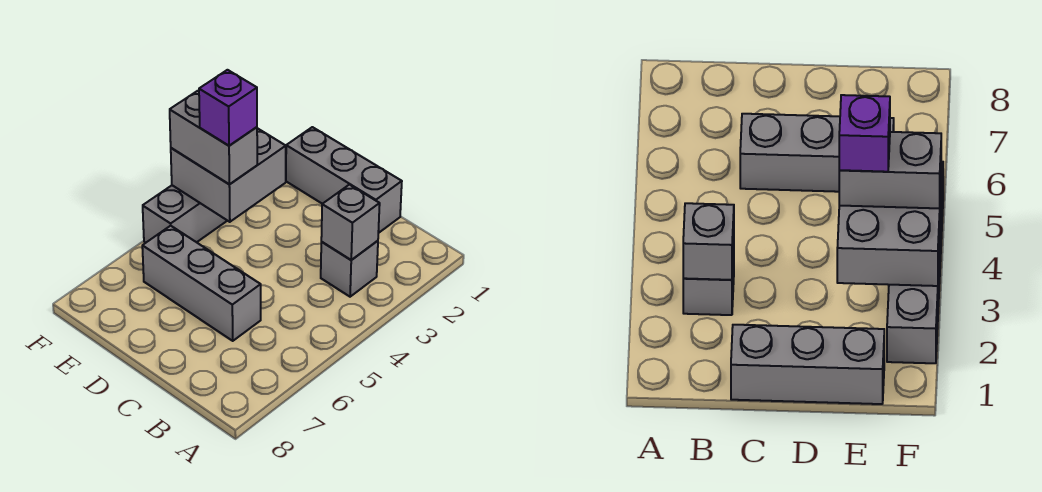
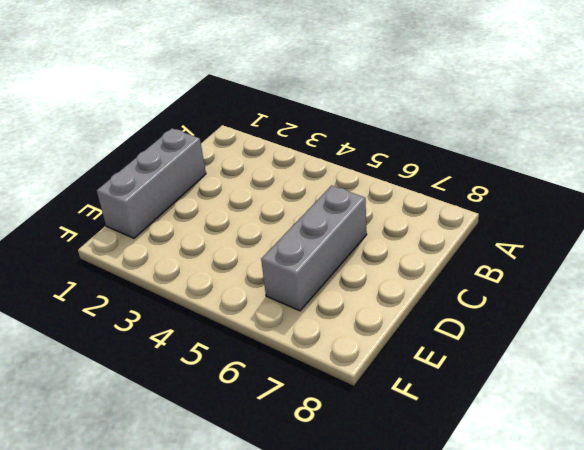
none -> grey brick B3 level 1
none -> grey brick F2:F5 level 1

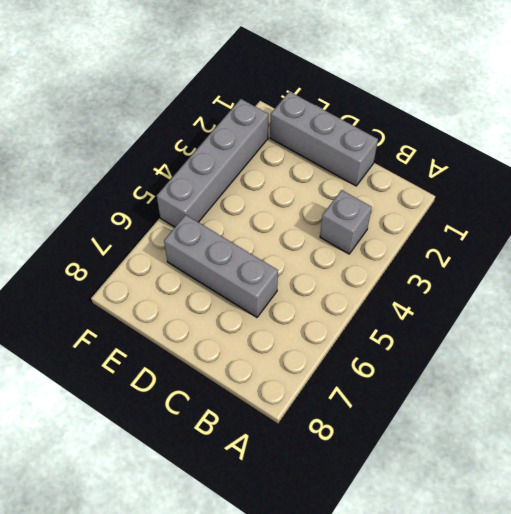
none -> grey brick B3 level 2
none -> grey brick E3:F4 level 2

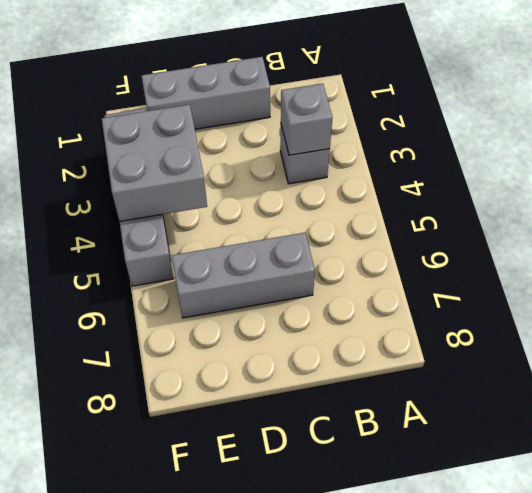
none -> grey brick E4:F4 level 3
none -> purple brick E4 level 4

